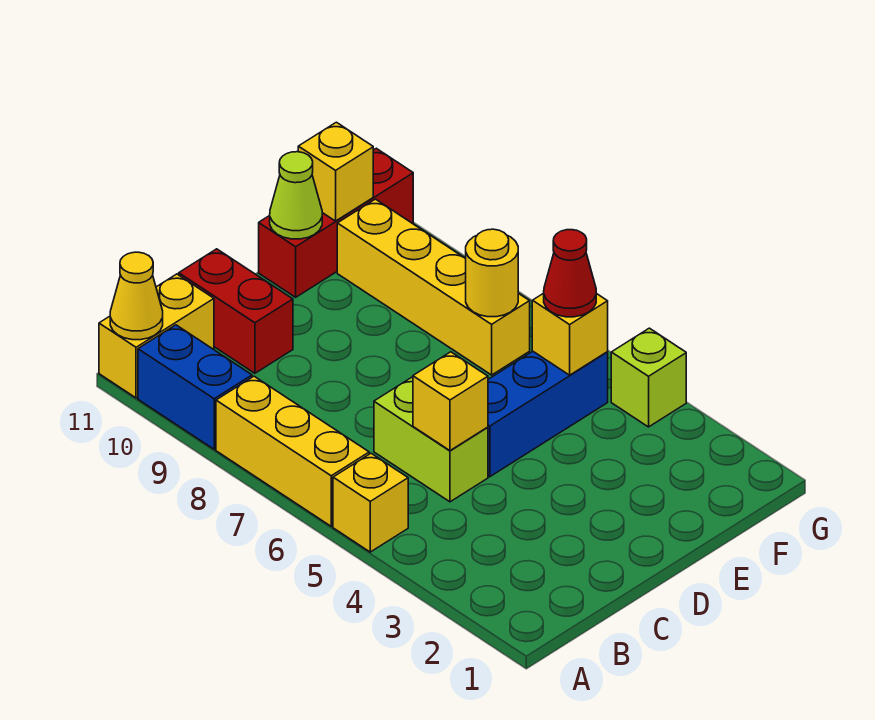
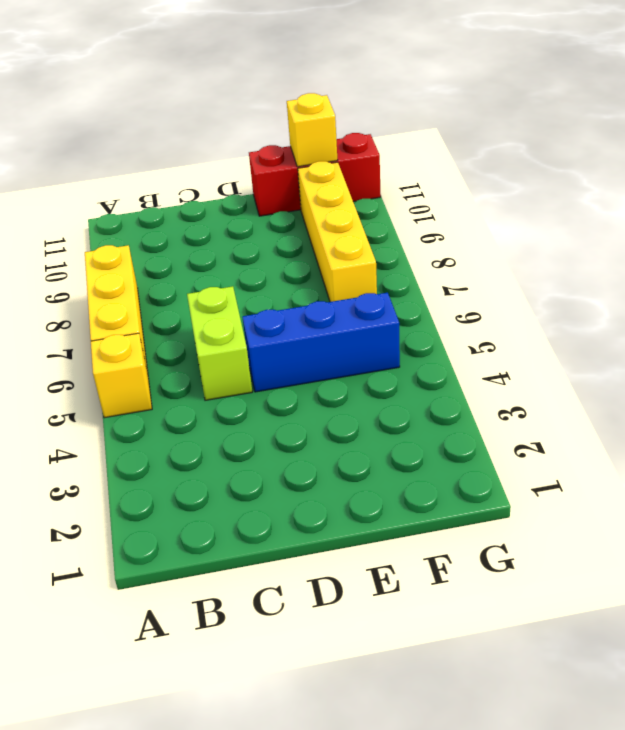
none -> blue brick A9:A10 level 1
none -> yellow brick A11:B11 level 1
none -> red brick C10:C11 level 1

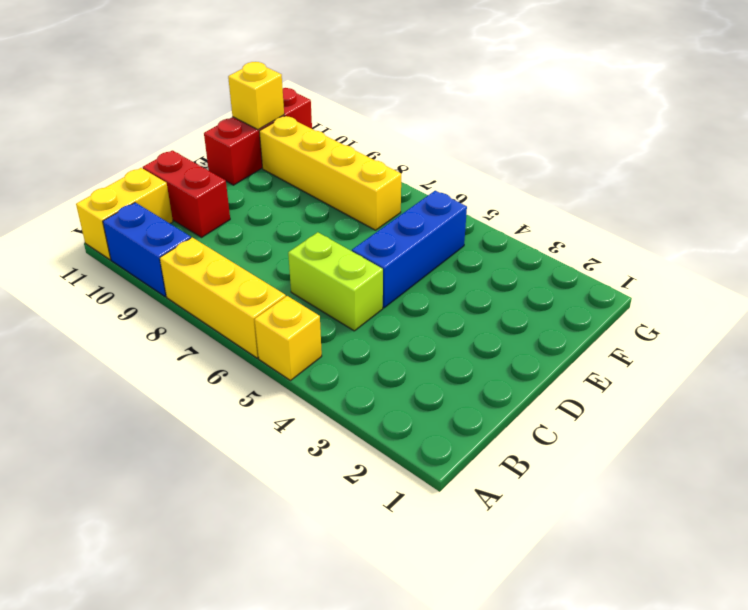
none -> lime brick G4 level 1
none -> yellow cone A11 level 2
none -> yellow brick C5 level 2

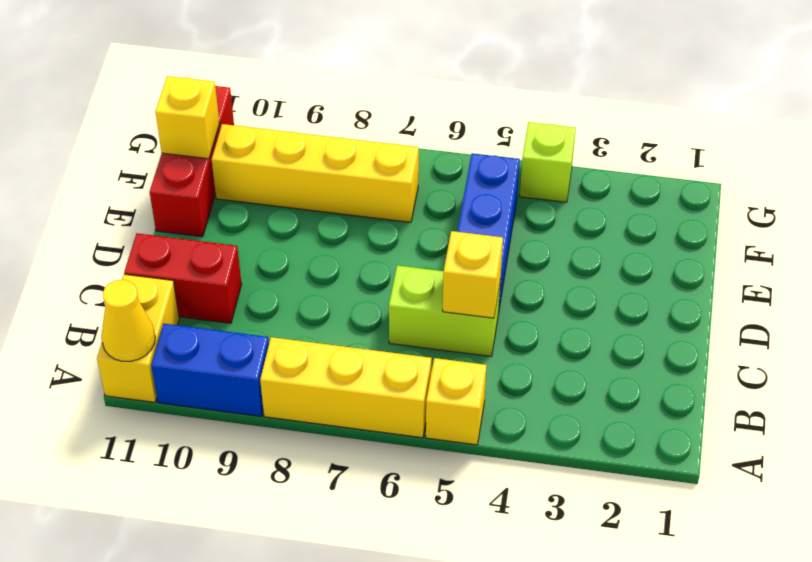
none -> lime cone E11 level 2
none -> yellow brick F5 level 2
none -> yellow round brick F7 level 2

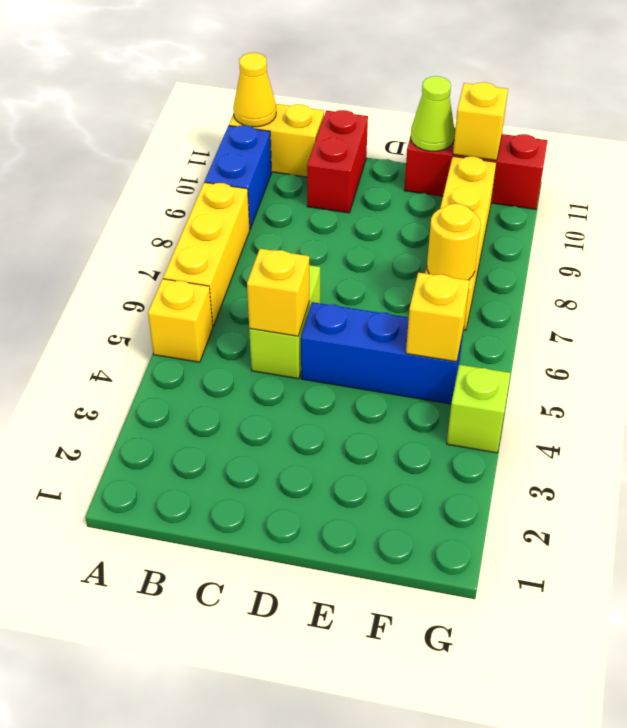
none -> red cone F5 level 3

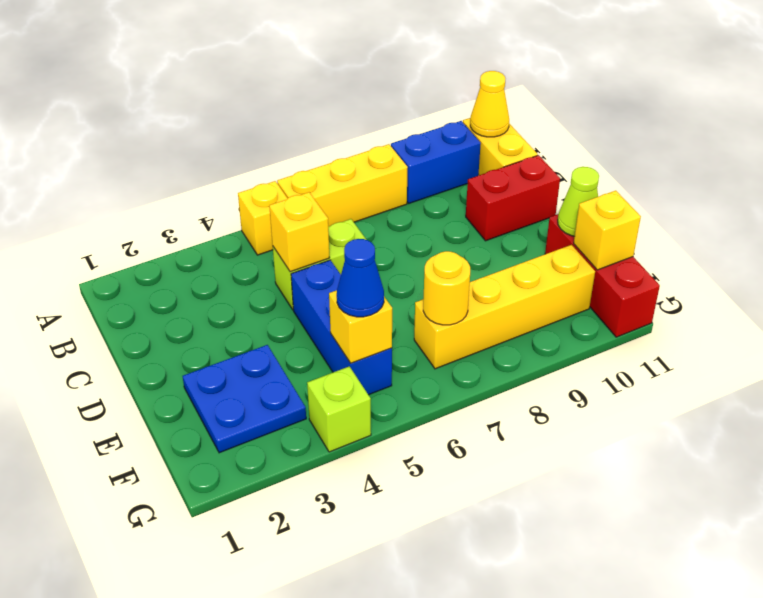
blue plate E2:F3 level 1 -> none
blue cone F5 level 3 -> red cone F5 level 3

